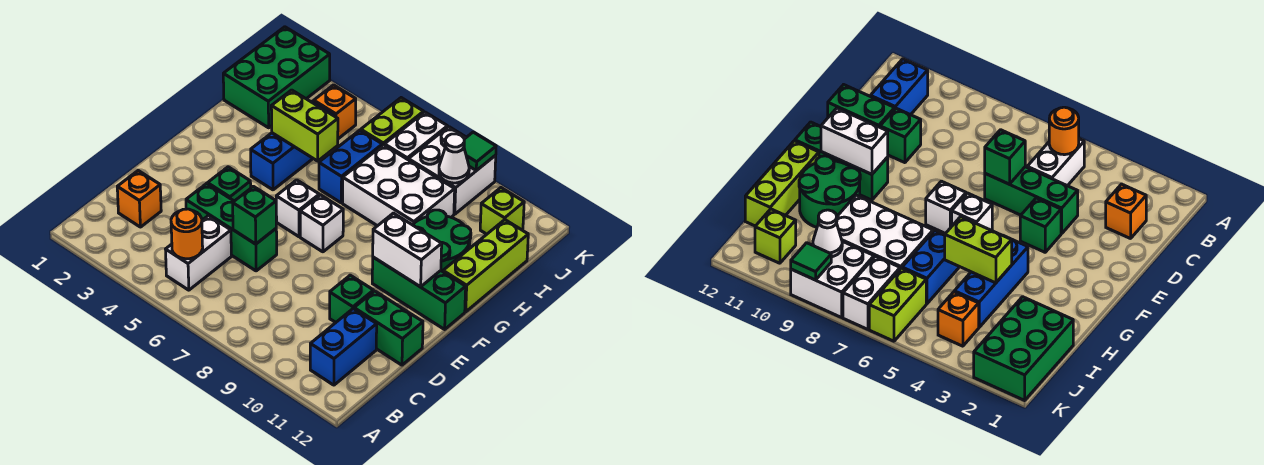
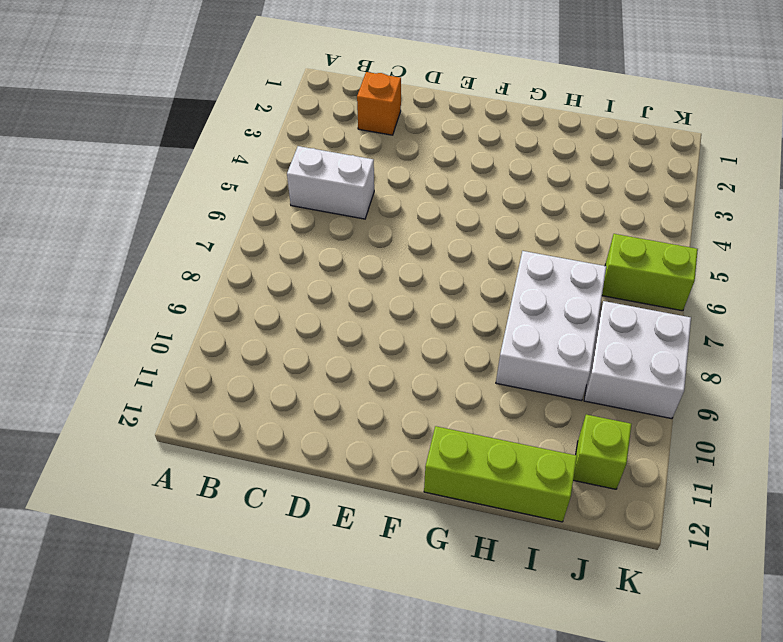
none -> blue brick B11:C11 level 1
none -> green brick D4:D6 level 1
none -> green brick D10 level 1

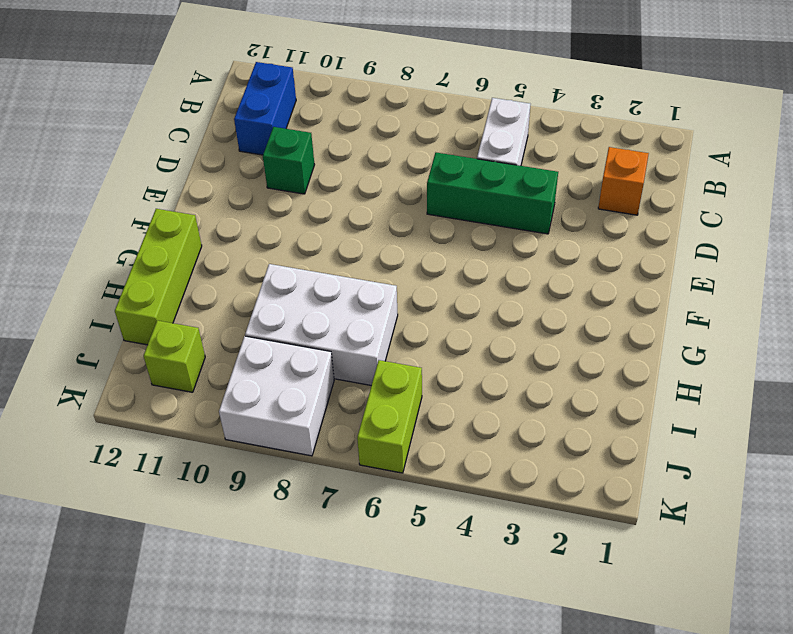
none -> green brick D11:D12 level 1
none -> green brick E4 level 1
none -> white brick F6 level 1

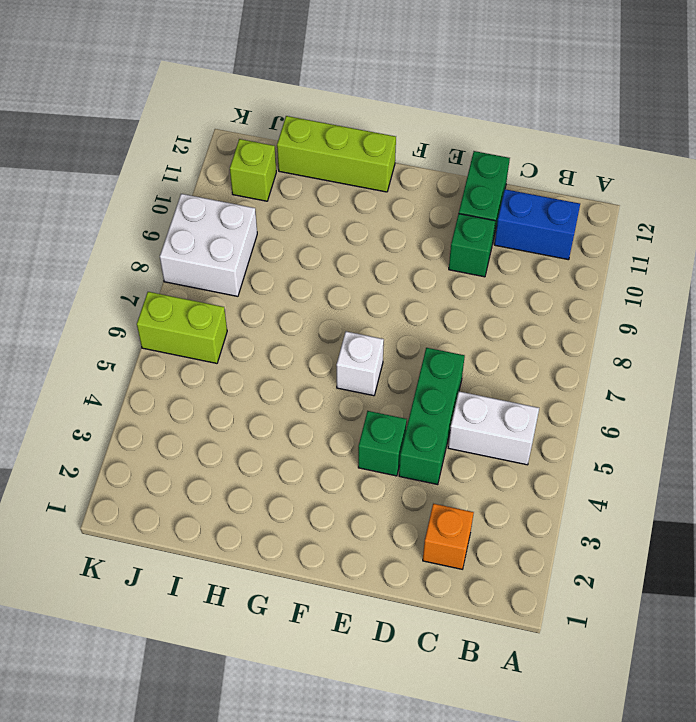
none -> white brick F7 level 1
none -> green brick F10:F12 level 1
none -> blue brick G4:I4 level 1

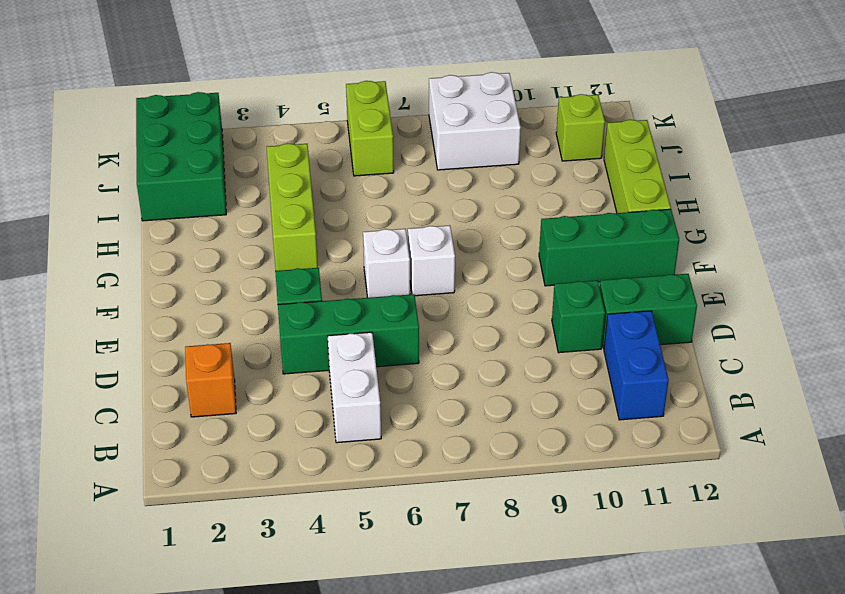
lime brick G4:I4 level 1 -> blue brick G4:I4 level 1
none -> green round brick G10:H11 level 1
none -> blue brick H6:I6 level 1
none -> white brick H7:I9 level 1

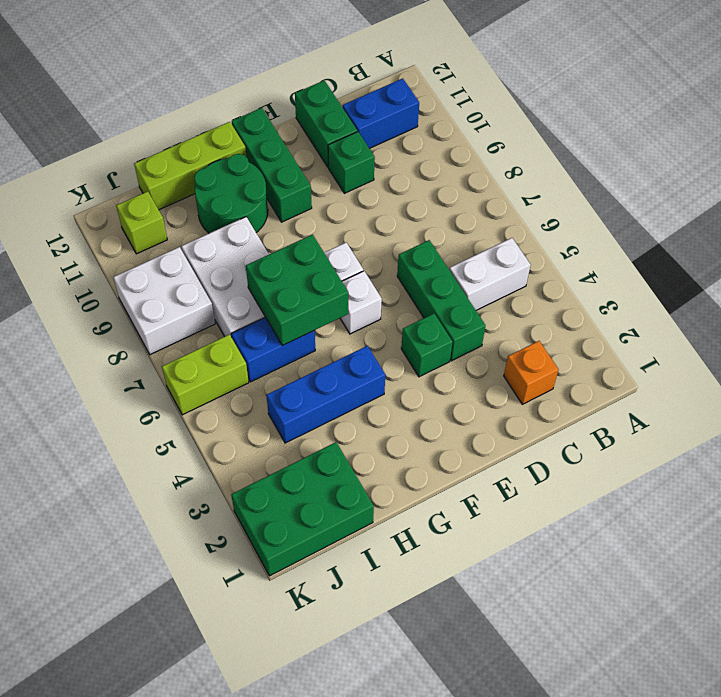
green brick G6:H7 level 2 -> none
none -> orange brick J4 level 1
none -> white brick J7:K7 level 1
none -> orange round brick B5 level 2

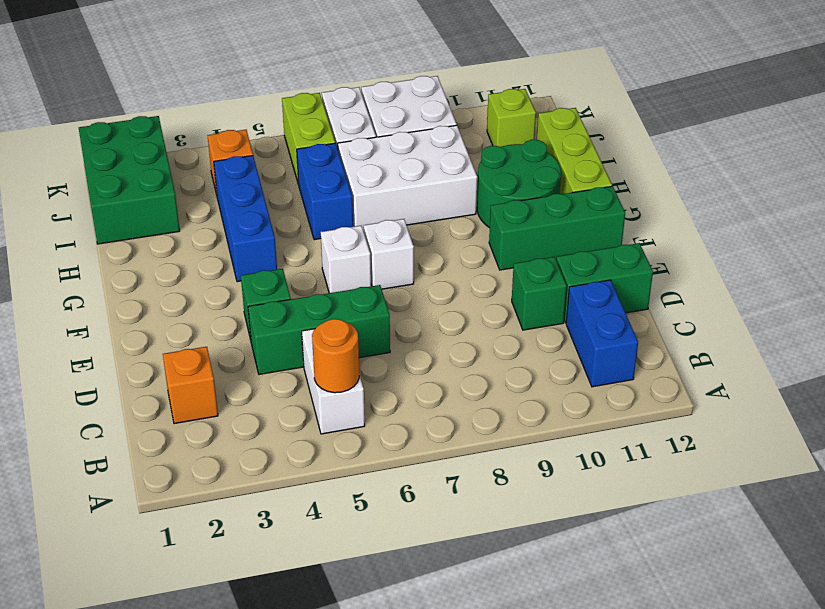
none -> green brick D6 level 2
none -> white brick F10:F11 level 2
none -> lime brick H4:H5 level 2

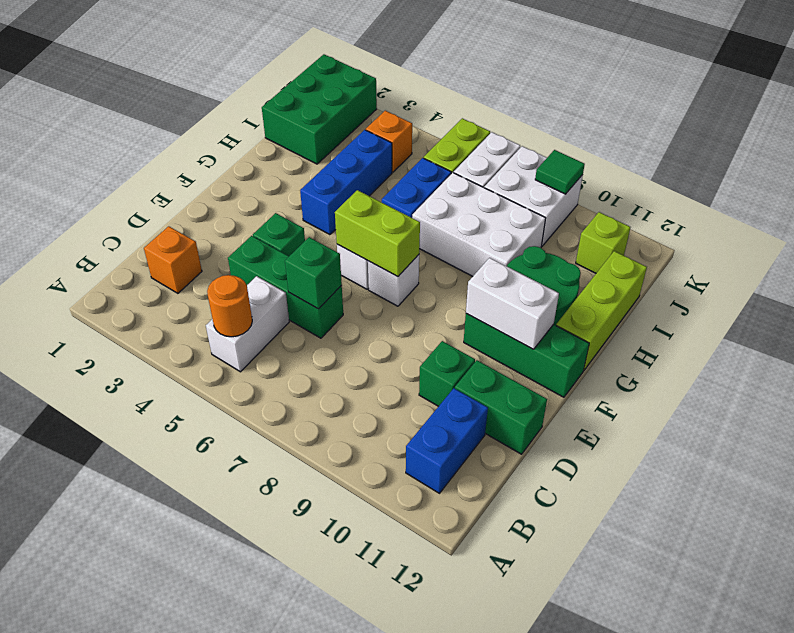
lime brick F6:F7 level 2 -> lime brick H4:H5 level 2
none -> white cone J9 level 2

